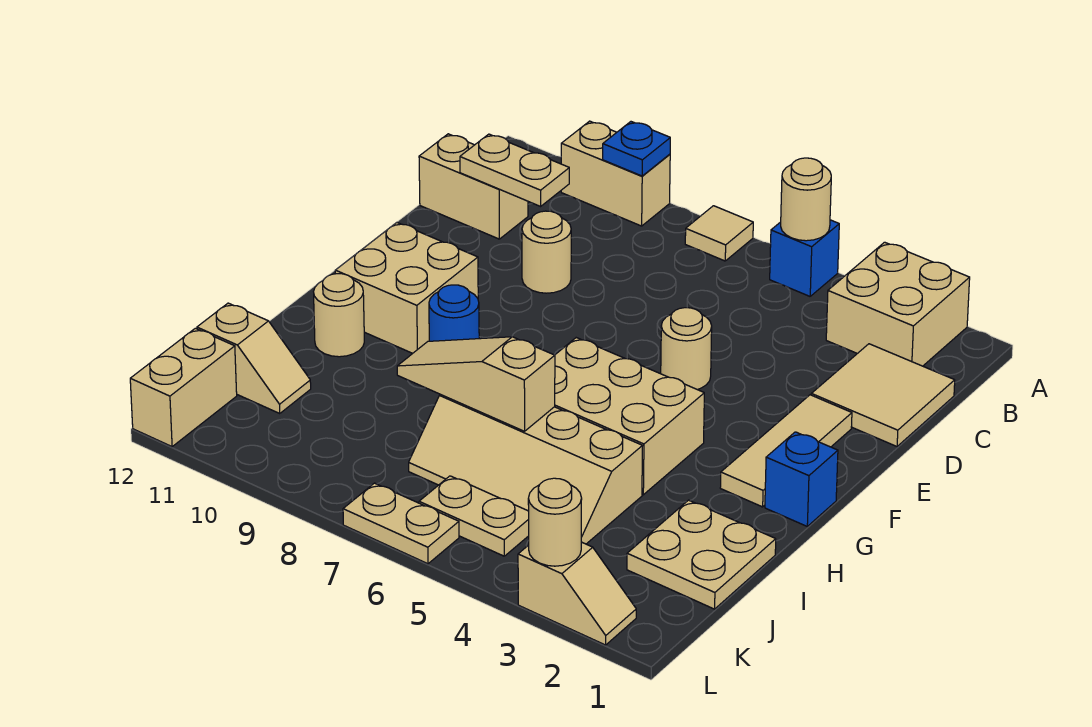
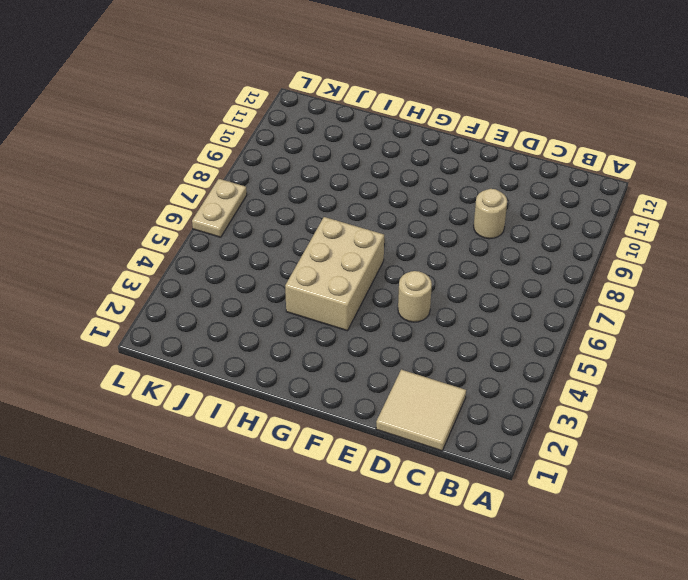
none -> tan brick A2:B3 level 1
none -> blue brick A5 level 1
none -> tan tile A7 level 1

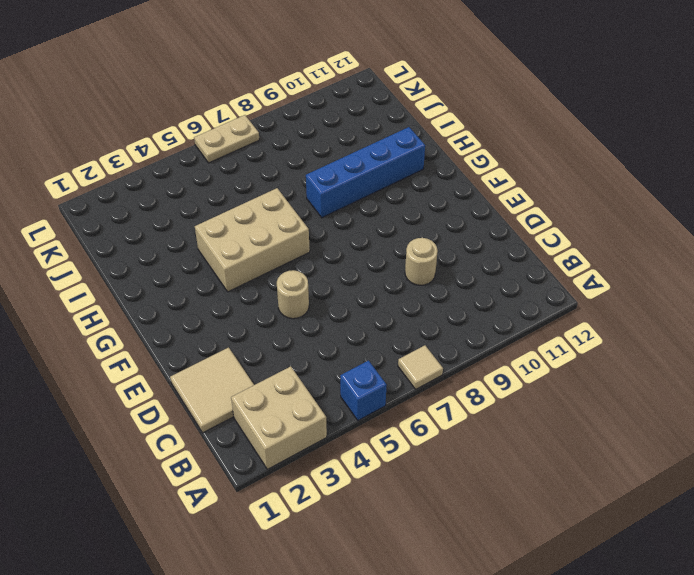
blue brick H8:H11 level 1 -> tan round brick H11 level 1
none -> tan brick A9:A10 level 1
none -> tan brick C11:C12 level 1
none -> tan tile E2:G2 level 1

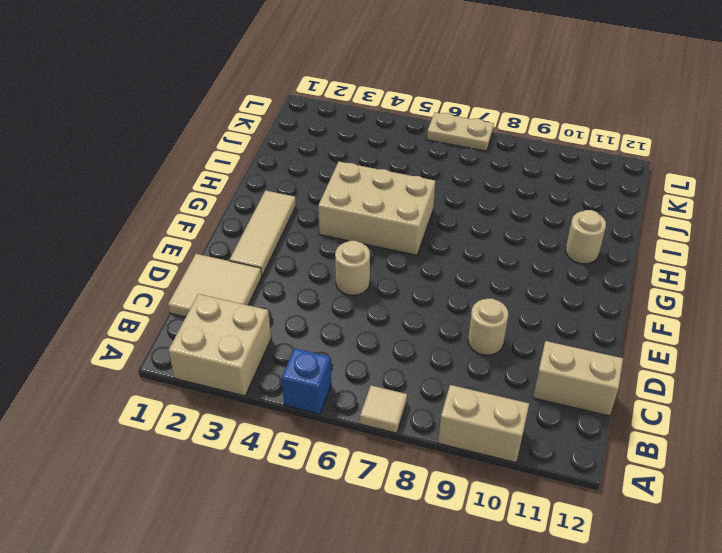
none -> tan brick F10:G11 level 1
none -> blue brick G1 level 1
none -> blue round brick G9 level 1

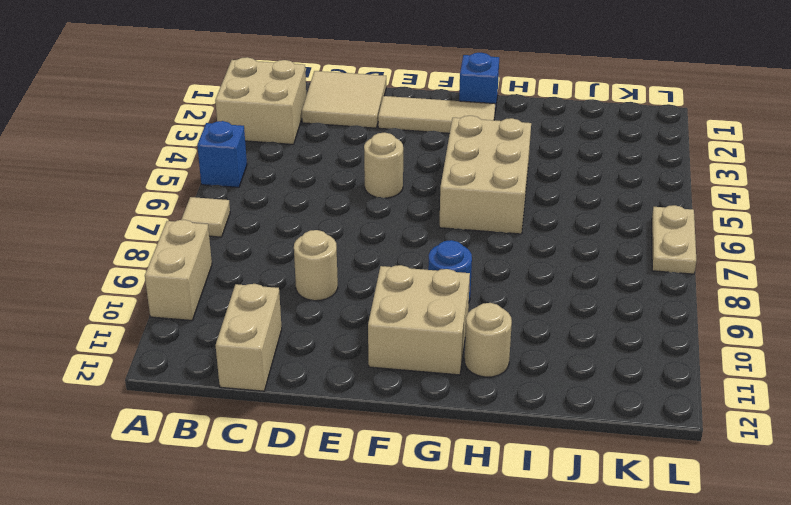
none -> tan plate I1:J2 level 1
none -> tan slope I4:J7 level 1 top I
none -> tan slope J11:J12 level 1 top 12

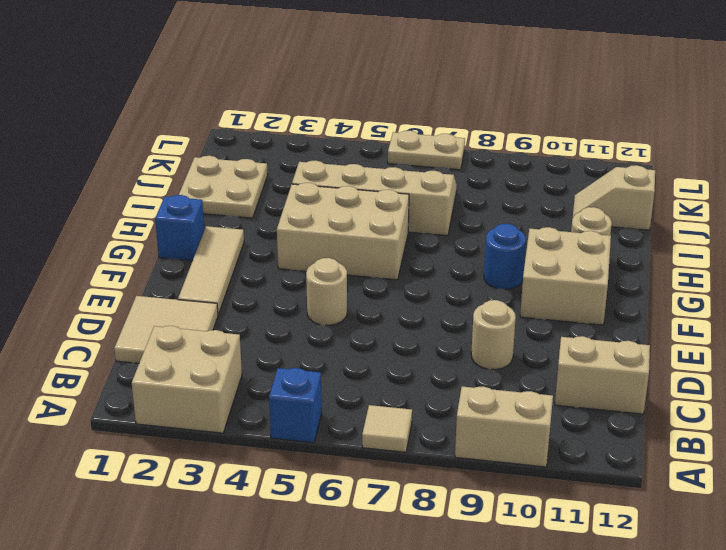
none -> tan plate K5:K6 level 1
none -> tan brick K12:L12 level 1
none -> tan slope L2:L3 level 1 top 3

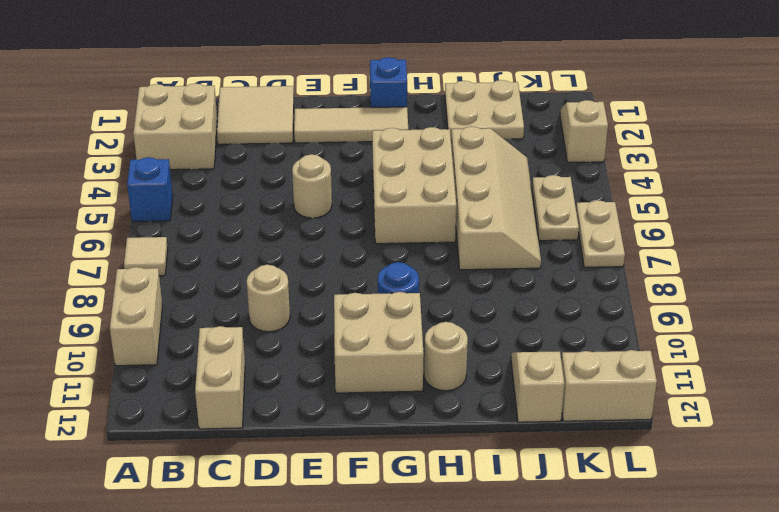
none -> tan round brick A5 level 2
none -> blue plate A9 level 2
none -> tan plate C10:C11 level 2

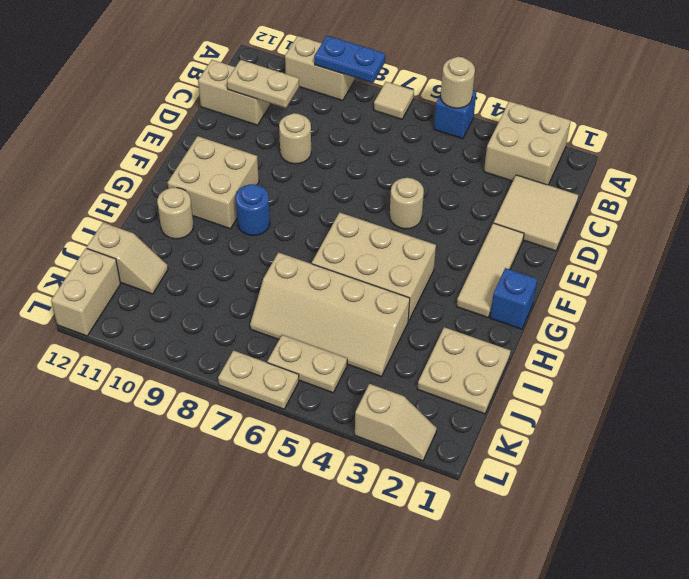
blue plate A8:A9 level 2 -> blue plate A9 level 2
none -> tan slope I6:I8 level 2 top 6
none -> tan round brick L3 level 2

